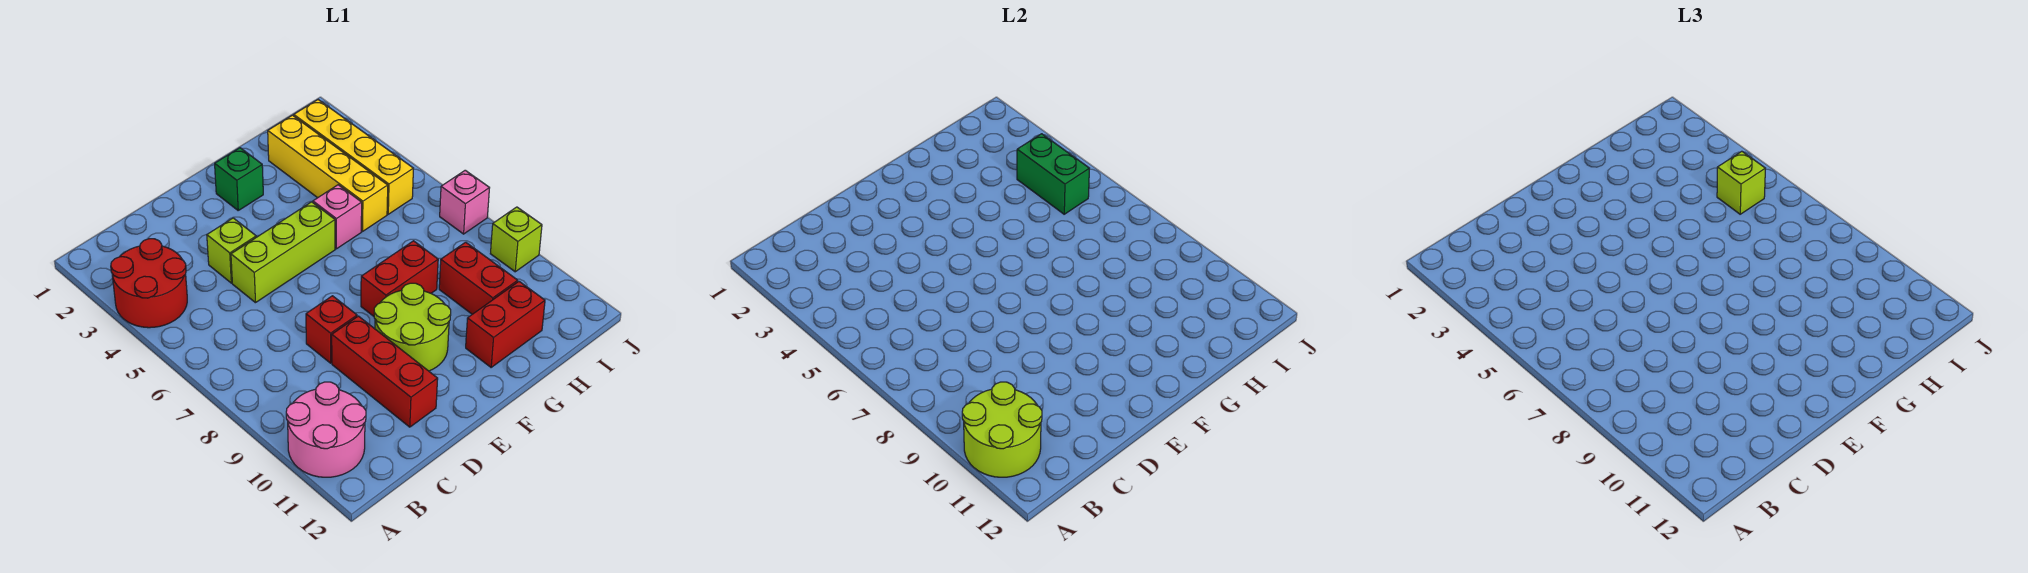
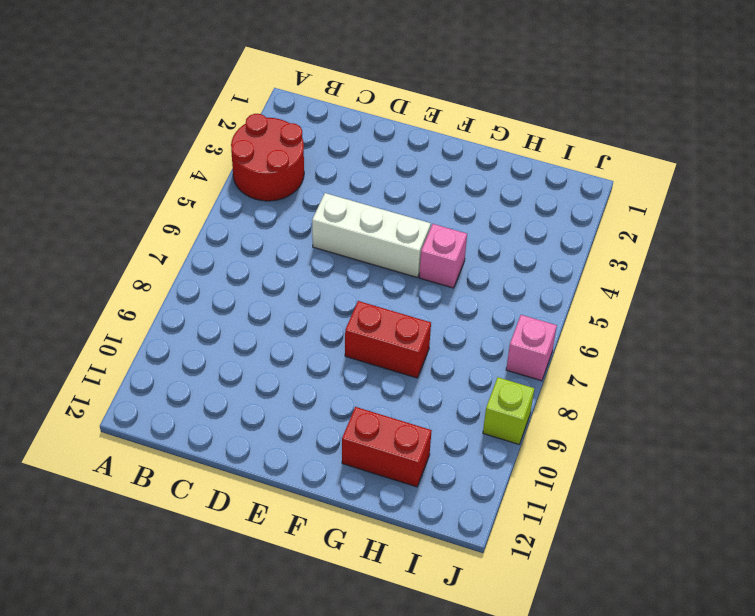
white brick D5:F5 level 1 -> lime brick D5:F5 level 1
none -> pink round brick A10:B11 level 1
none -> lime brick D4 level 1
none -> red brick D8 level 1

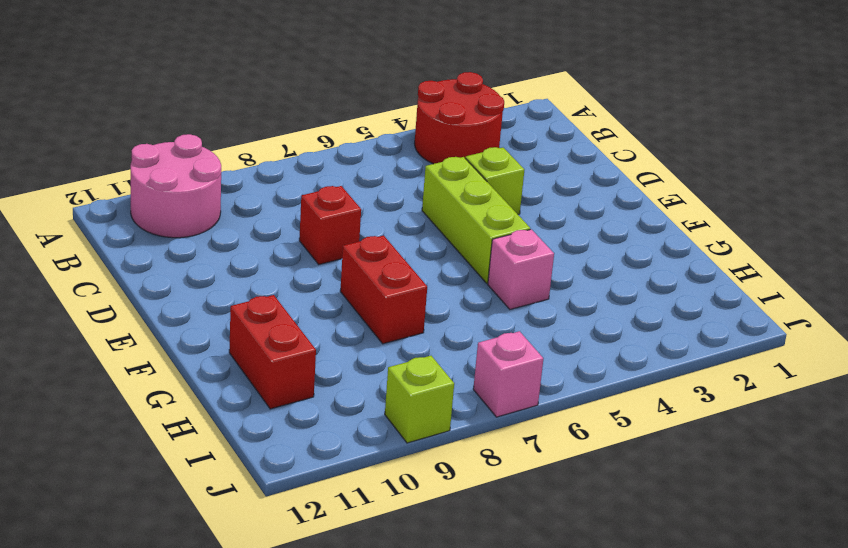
none -> red brick D9:D11 level 1
none -> lime round brick E9:F10 level 1
none -> green brick F2 level 1

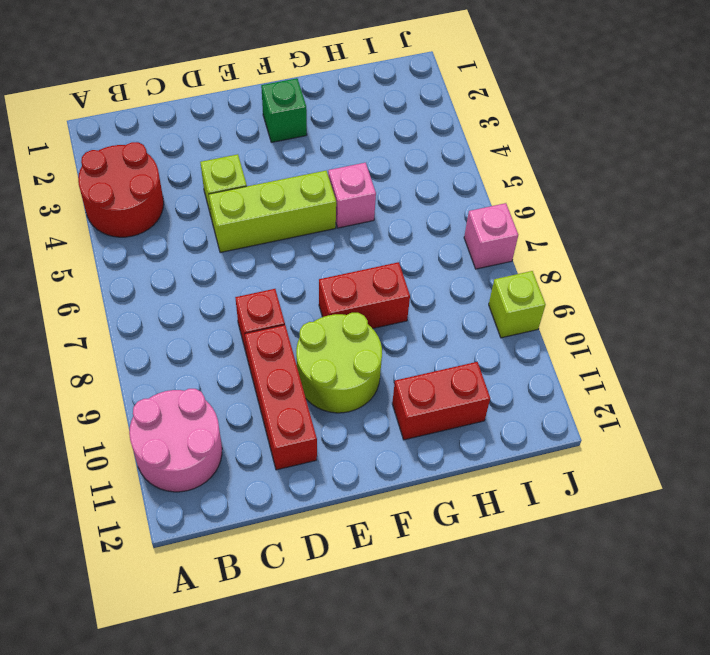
none -> yellow brick H2:H5 level 1
none -> red brick H9:H10 level 1
none -> yellow brick I2:I5 level 1

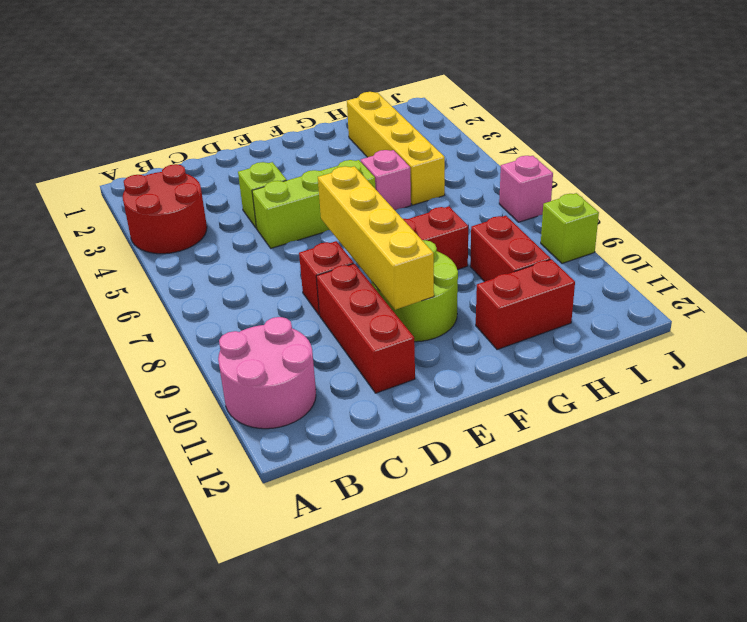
yellow brick E7:E10 level 2 -> yellow brick I2:I5 level 1
none -> green brick F2 level 1
none -> lime round brick A10:B11 level 2
none -> green brick I4:I5 level 2

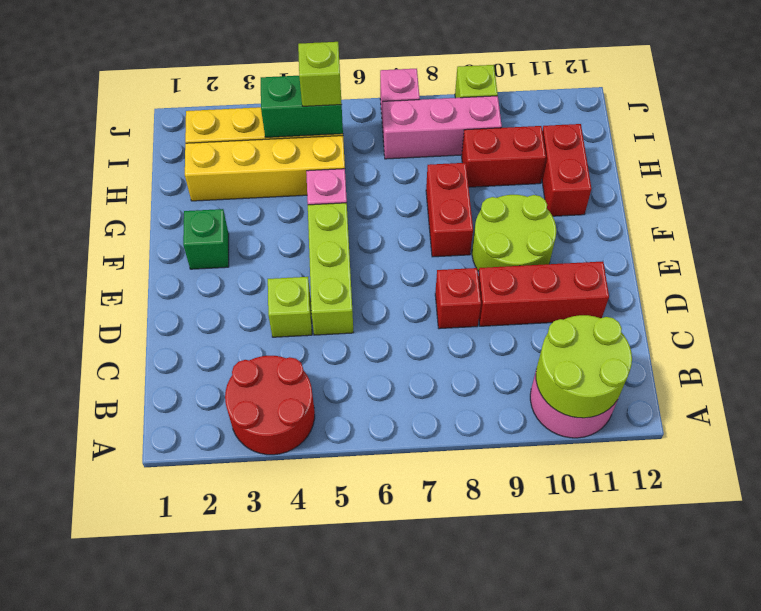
pink brick I7:I9 level 1 -> none

